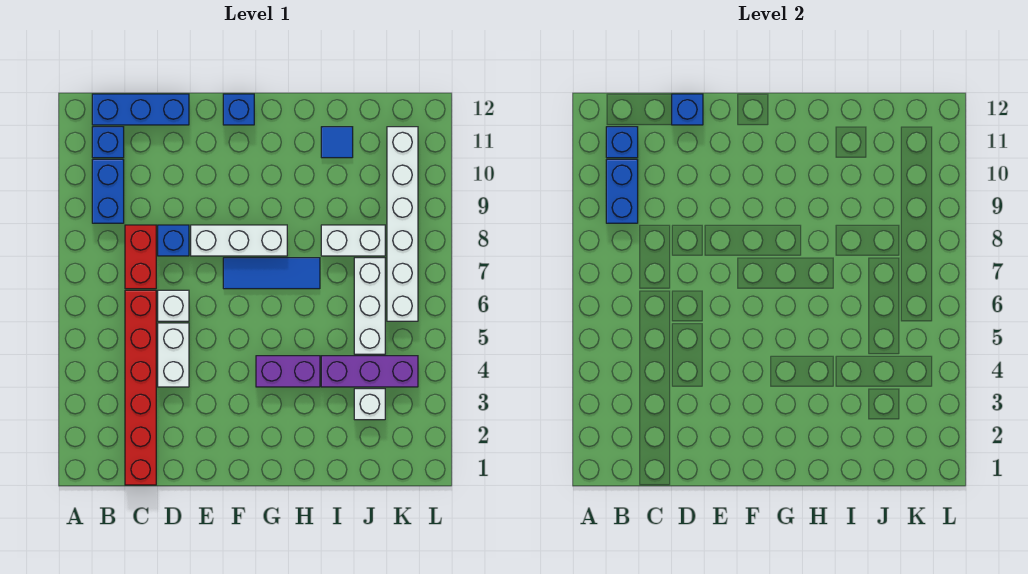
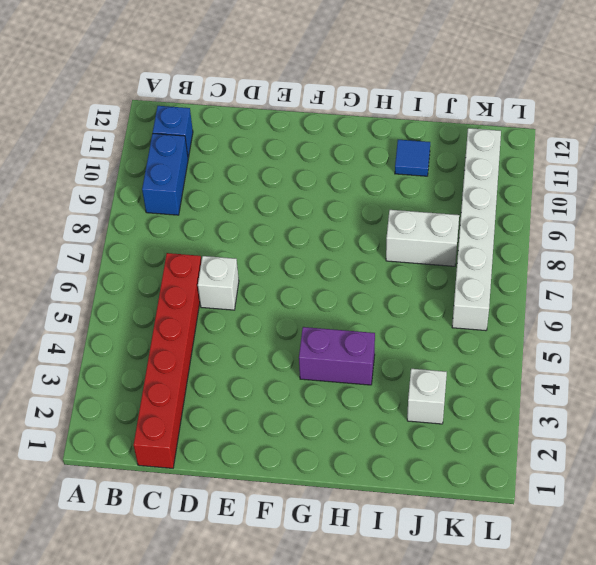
none -> blue brick B12:D12 level 1
none -> red brick C7:C8 level 1
none -> white brick D4:D5 level 1

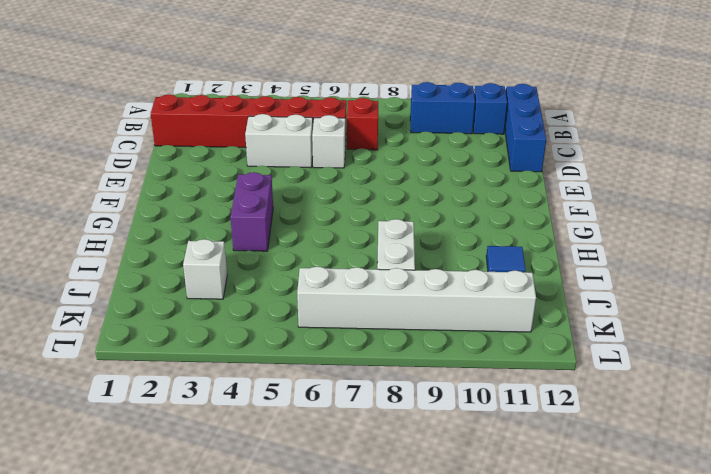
red brick C7 level 1 -> red brick C7:C8 level 1
none -> blue brick D8 level 1
none -> white brick E8:G8 level 1
none -> blue tile F7:H7 level 1

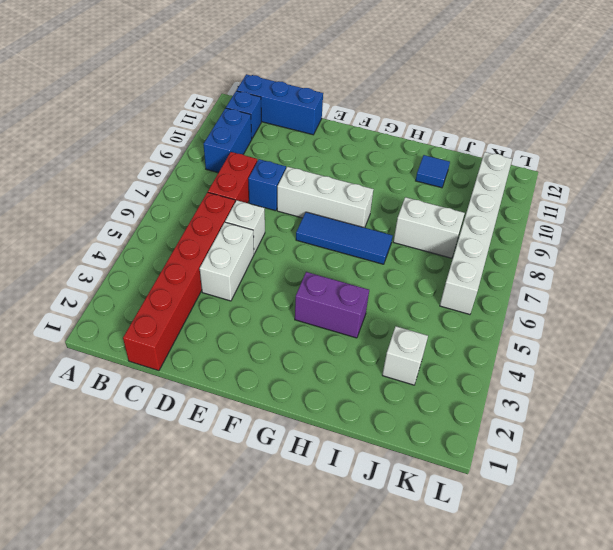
none -> blue brick F12 level 1
none -> purple brick I4:K4 level 1
none -> white brick J5:J7 level 1

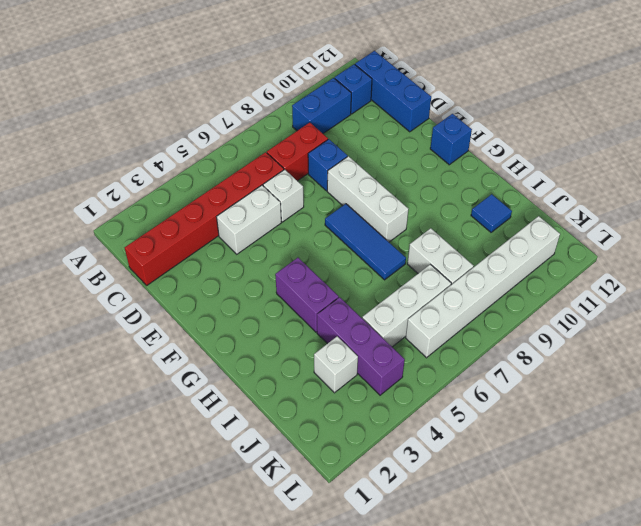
none -> blue brick B9:B10 level 2
none -> blue brick B11 level 2
none -> blue brick D12 level 2

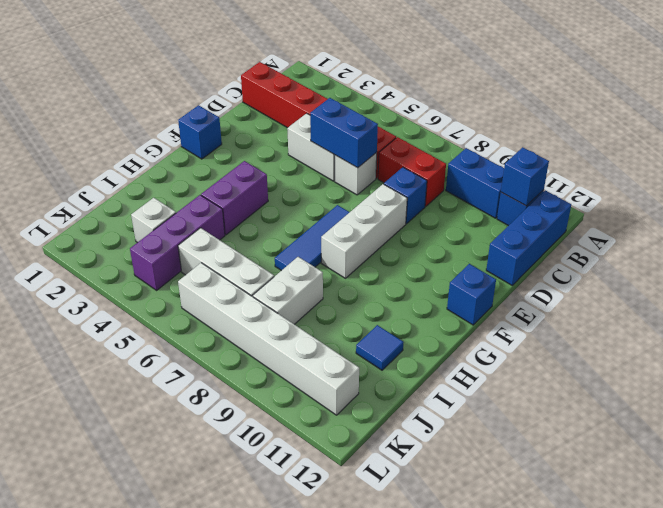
blue brick D5:D6 level 2 -> blue brick B9:B10 level 2
blue brick F1 level 1 -> blue brick D12 level 2

